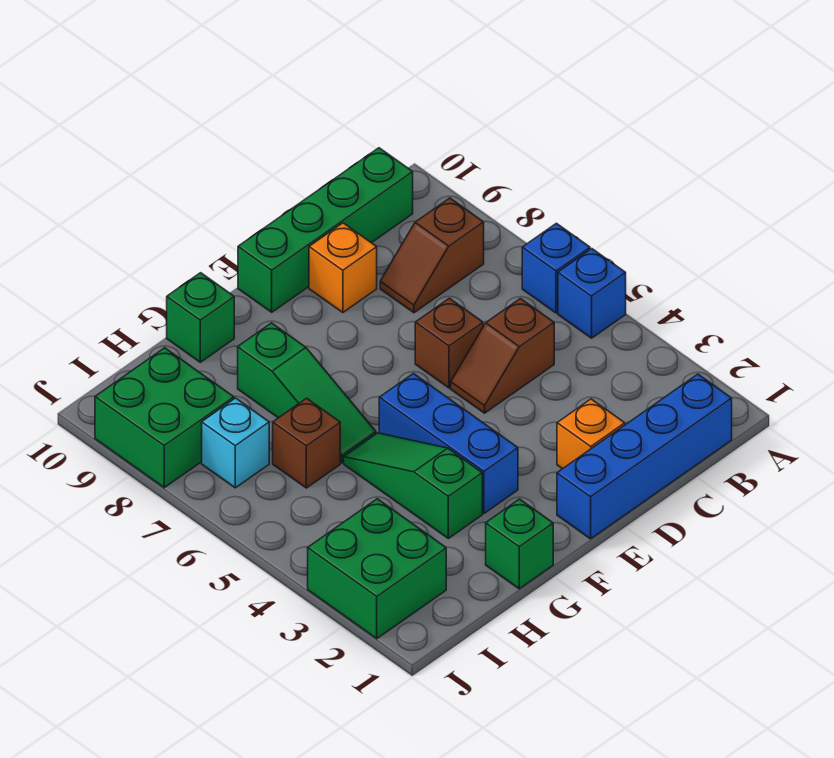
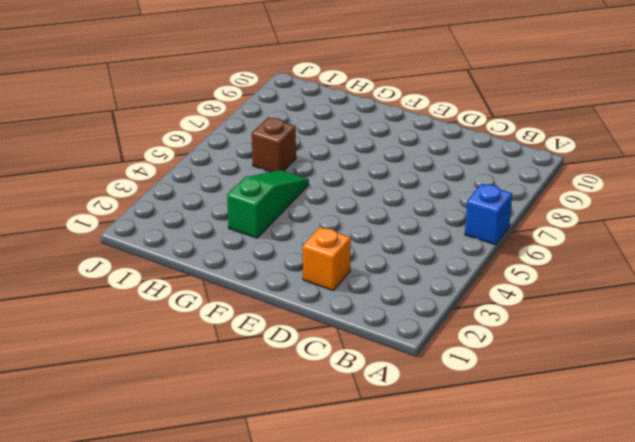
none -> blue brick A5 level 1
none -> blue brick B1:E1 level 1
none -> brown slope B8:C8 level 1 top B

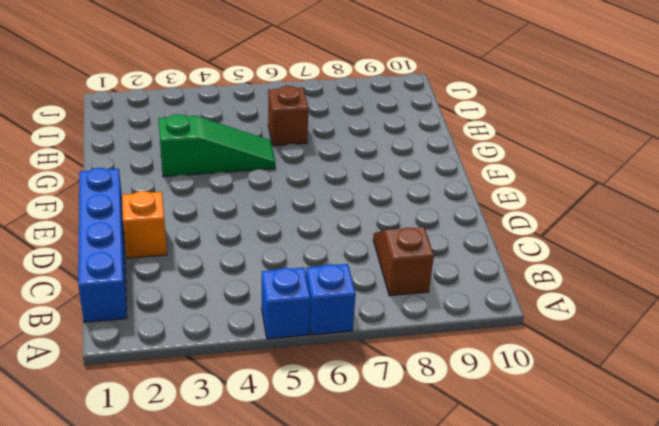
none -> green brick B10:E10 level 1
none -> brown slope C5:D5 level 1 top C
none -> brown brick D6 level 1

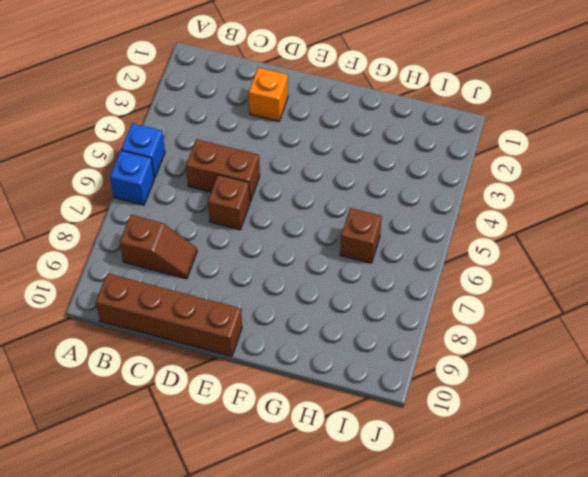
brown brick B10:E10 level 1 -> green brick B10:E10 level 1
brown brick C5:D5 level 1 -> brown slope C5:D5 level 1 top C
none -> blue brick B1:E1 level 1
none -> orange brick D9 level 1
none -> blue brick F3:F5 level 1

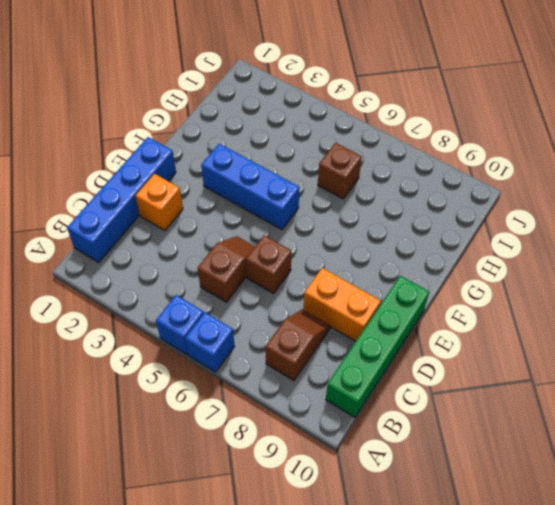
orange brick D8:D9 level 1 -> orange brick D9 level 1
none -> green brick G1 level 1
none -> green slope G3:G5 level 1 top 3
none -> green slope G6:G8 level 1 top 8

